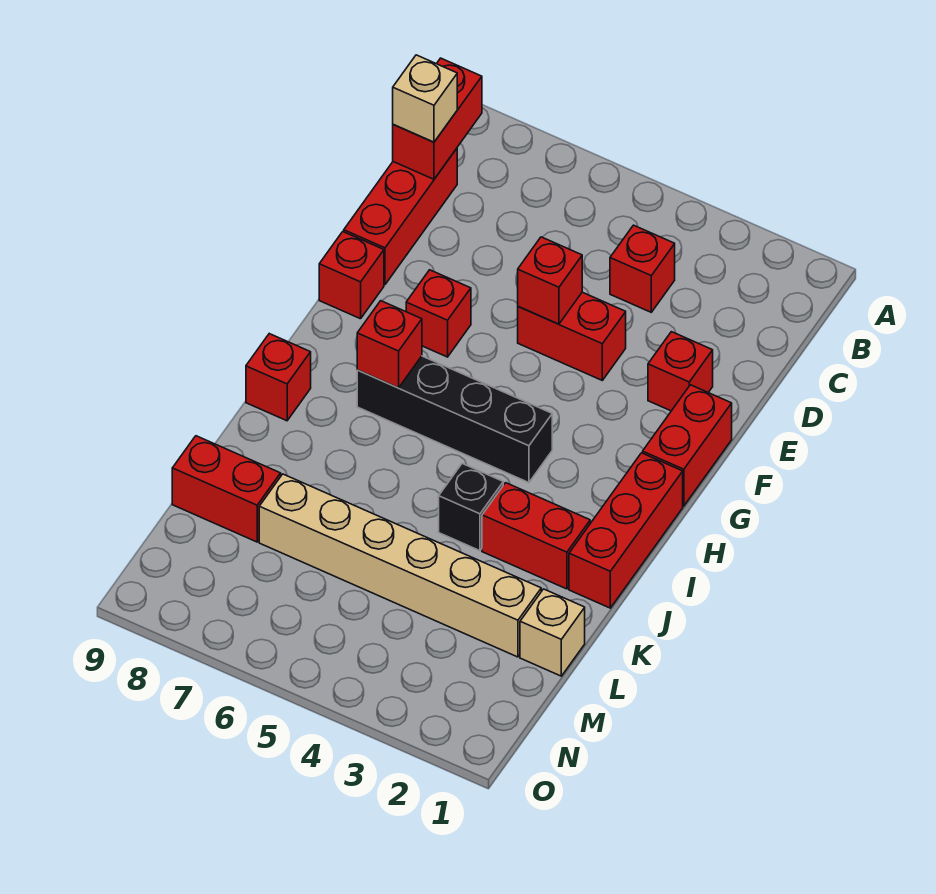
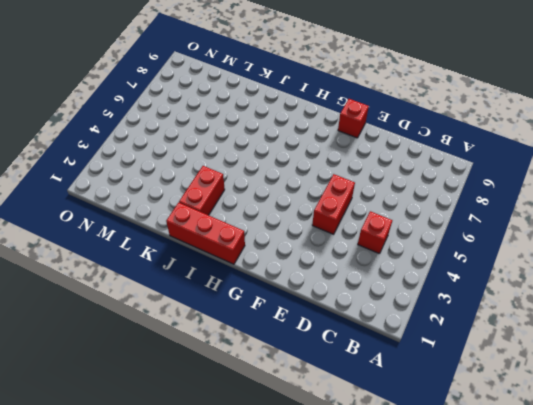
none -> red brick C9:E9 level 1
none -> red brick E2 level 1
none -> red brick F1:G1 level 1

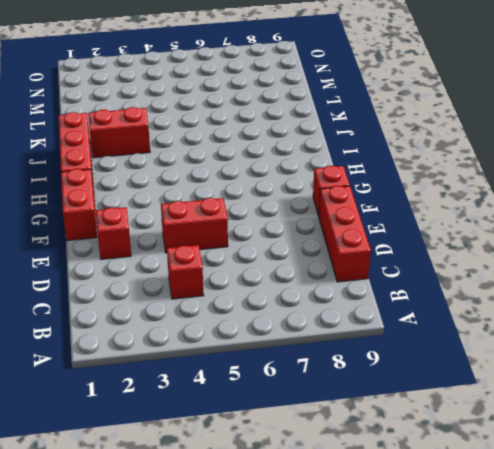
none -> red brick F7 level 1
none -> black brick H4:H7 level 1
none -> red brick I9 level 1

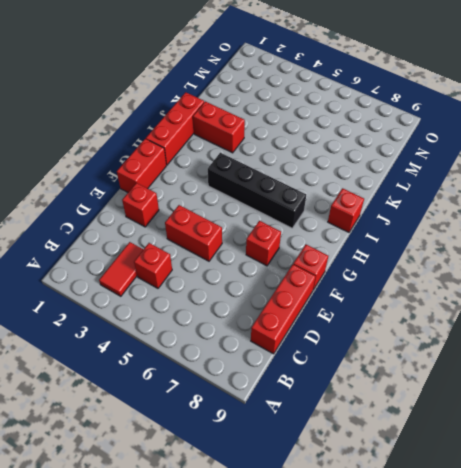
red tile B3:C3 level 1 -> none
none -> black brick J4 level 1
none -> tan brick L1 level 1
none -> tan brick L2:L7 level 1

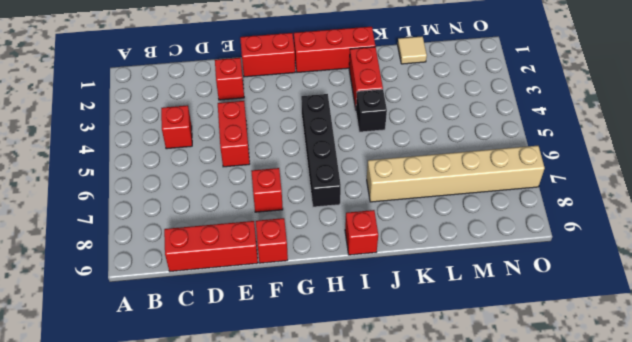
tan brick J7:O7 level 1 -> tan brick L2:L7 level 1
tan tile L1 level 1 -> tan brick L1 level 1
none -> red brick L8:L9 level 1
none -> red brick B9:C9 level 2
none -> red brick E5 level 2

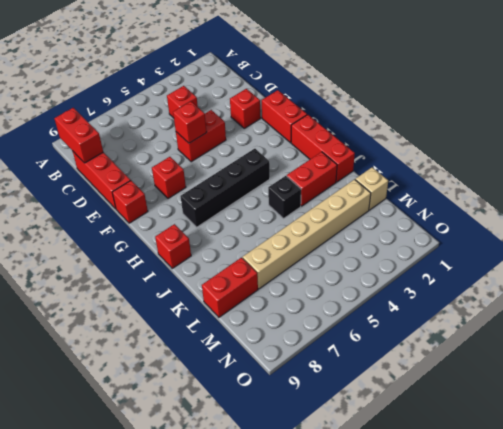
none -> red brick H7 level 2
none -> tan brick C9 level 3

